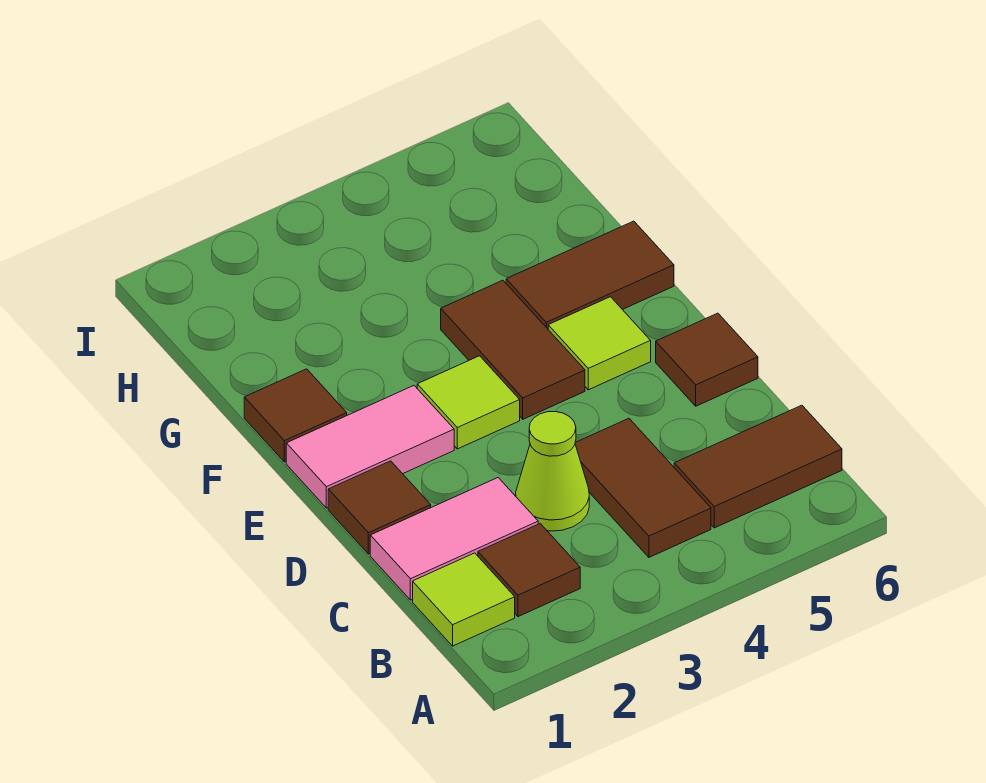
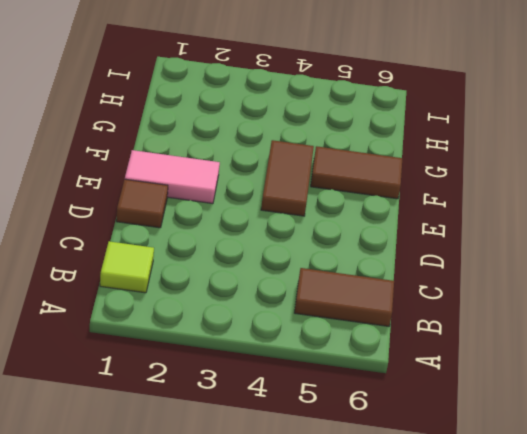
none -> brown tile B2 level 1
none -> brown tile B4:C4 level 1
none -> pink tile C1:C2 level 1

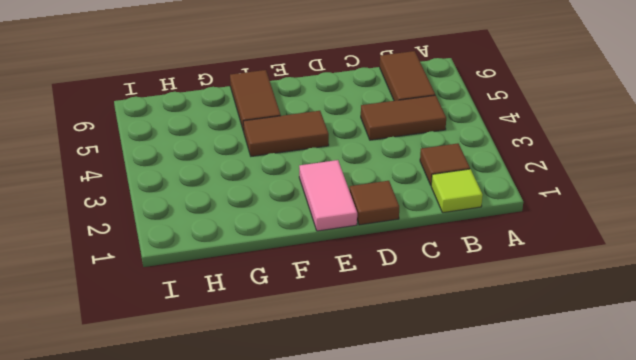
none -> pink tile C1:C2 level 1
none -> lime cone C3 level 1
none -> brown tile D6 level 1

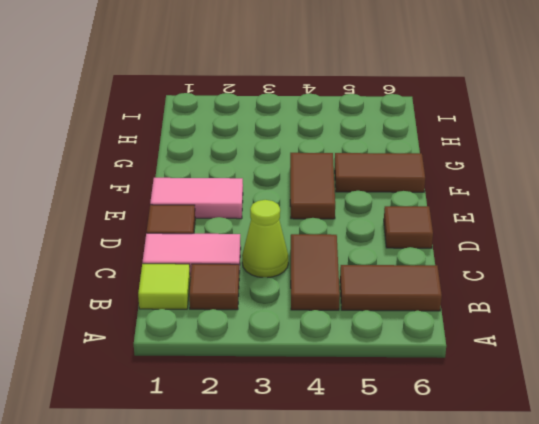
none -> lime tile E3 level 1
none -> lime tile E5 level 1
none -> brown tile F1 level 1

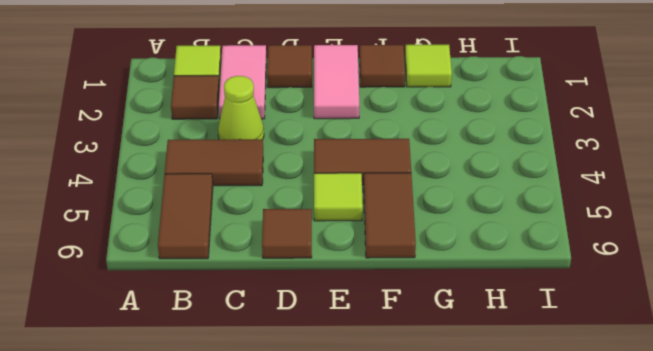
lime tile G1 level 1 -> lime tile E3 level 1

